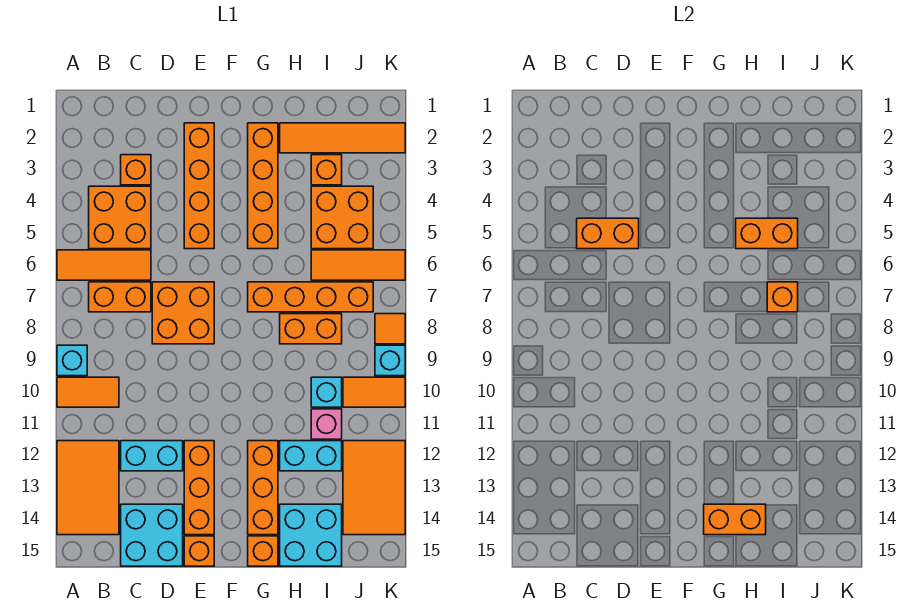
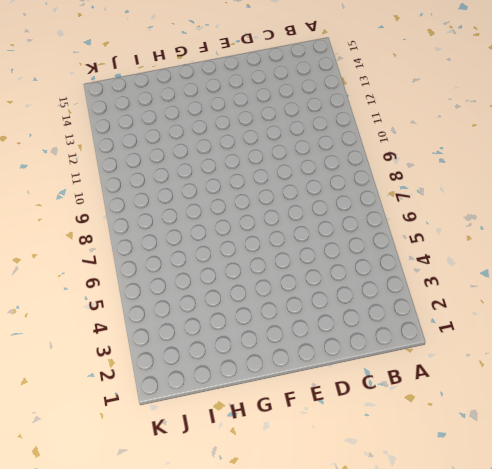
none -> orange tile A6:C6 level 1
none -> cyan brick A9 level 1
none -> orange tile A10:B10 level 1
none -> orange tile A12:B14 level 1

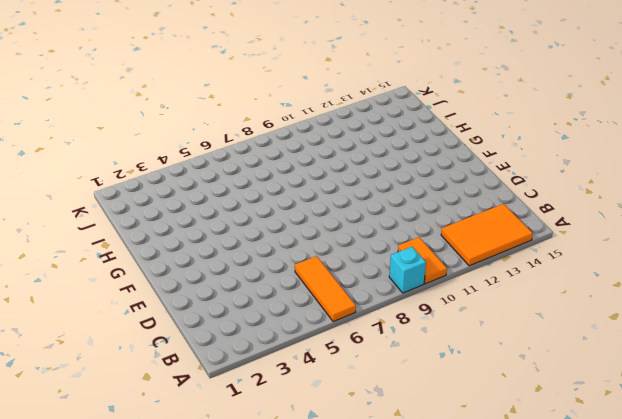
none -> orange brick B4:C5 level 1
none -> orange brick B7:C7 level 1
none -> orange brick C3 level 1
none -> cyan brick C12:D12 level 1

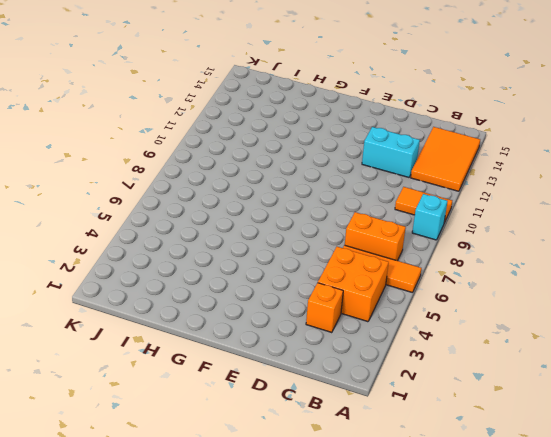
none -> cyan brick C14:D15 level 1
none -> orange brick D7:E8 level 1
none -> orange brick E2:E5 level 1
none -> orange brick E12:E14 level 1

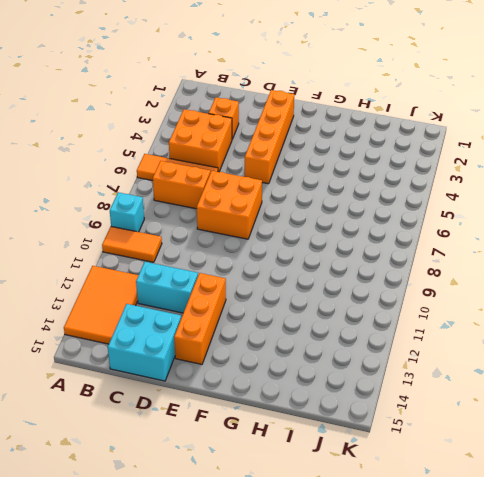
none -> orange brick E15 level 1
none -> orange brick G2:G5 level 1
none -> orange brick G7:J7 level 1
none -> orange brick G12:G14 level 1

